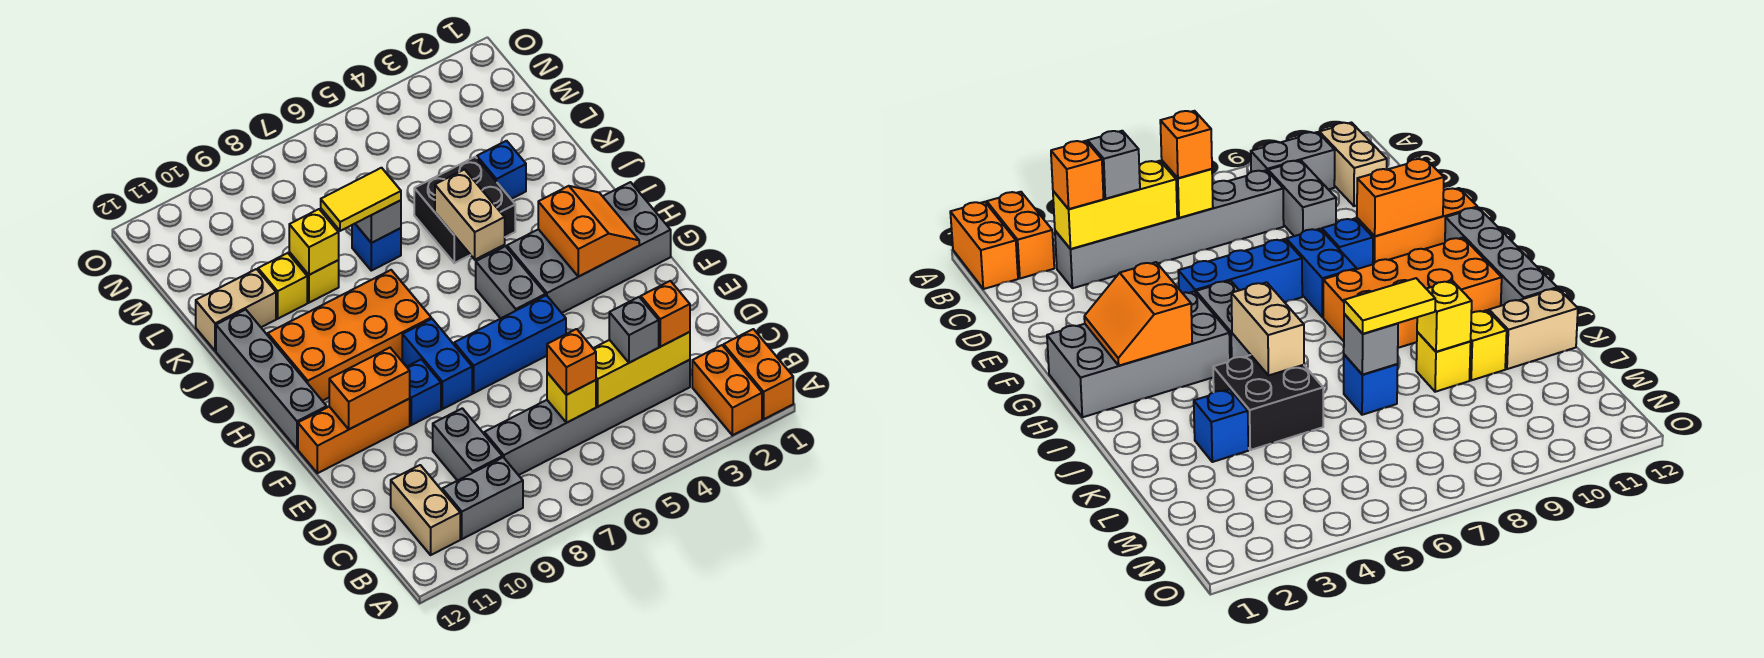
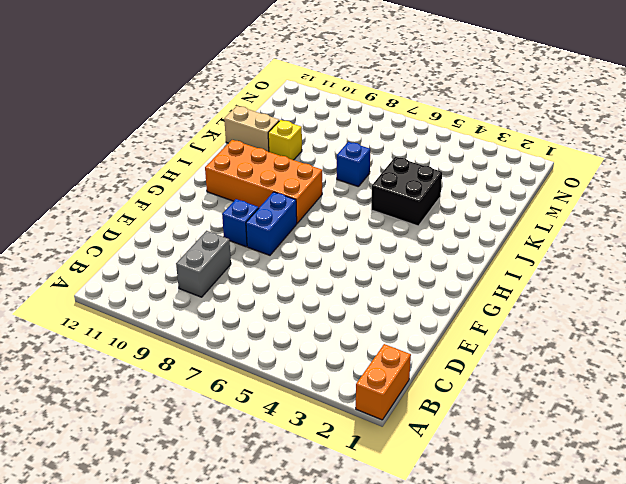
none -> orange brick A2:B2 level 1
none -> grey brick B9:B10 level 1
none -> tan brick B11:C11 level 1
none -> grey brick C3:C8 level 1

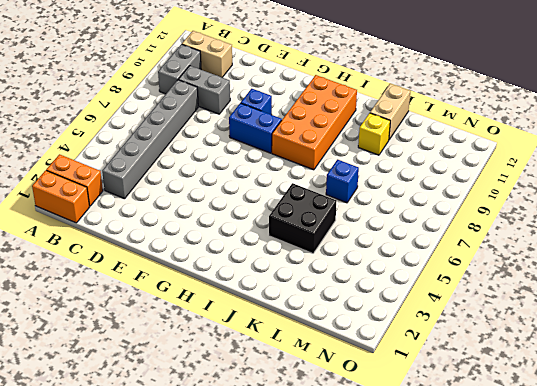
none -> blue brick F5:F7 level 1
none -> orange brick F10:F12 level 1
none -> grey brick G1:H4 level 1
none -> grey brick G5:H5 level 1

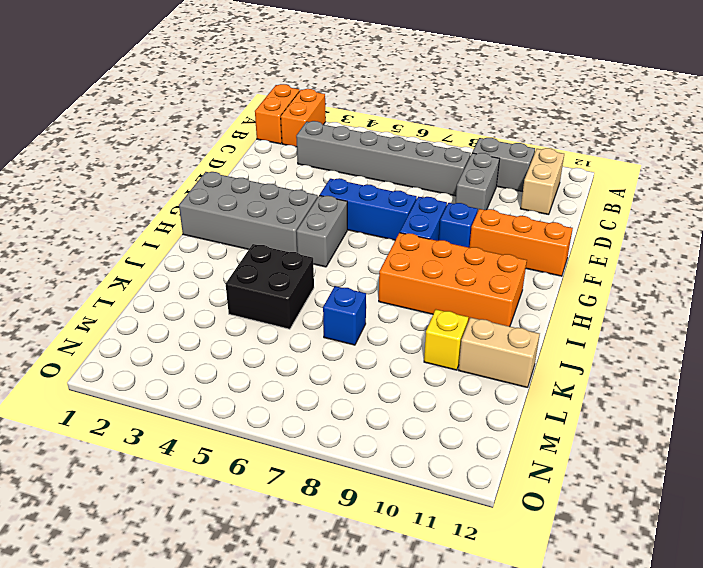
none -> grey brick G12:J12 level 1
none -> blue brick K3 level 1
none -> yellow brick K9 level 1
none -> yellow brick C3:C5 level 2

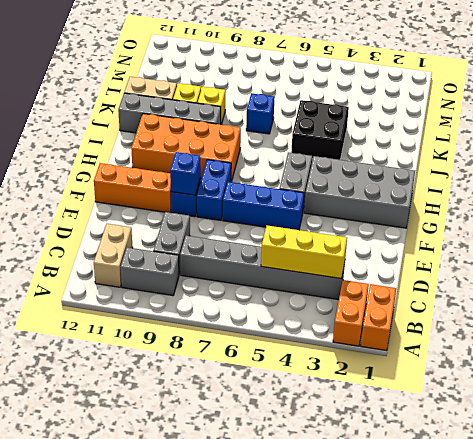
blue brick F9 level 2 -> blue brick K3 level 1
grey brick J9:J12 level 1 -> grey brick G12:J12 level 1
none -> yellow brick C6 level 2
none -> orange brick F10:F11 level 2
none -> orange slope G2:H3 level 2 top 3
none -> tan brick I5:J5 level 2

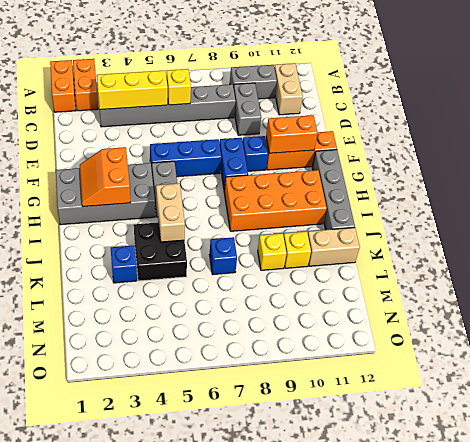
none -> grey brick K7 level 2
none -> yellow brick K9 level 2
none -> orange brick C3 level 3
none -> grey brick C4 level 3

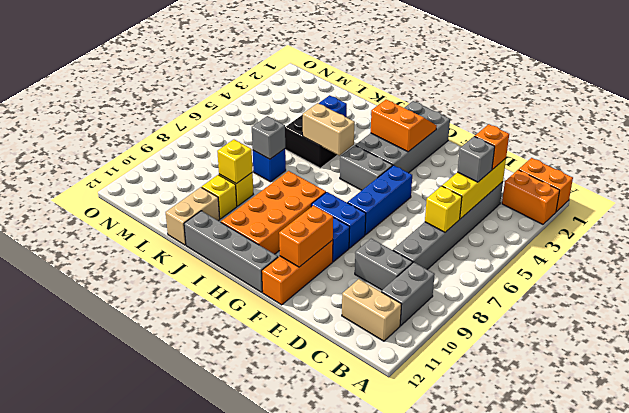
none -> orange brick C6 level 3
none -> yellow tile K7:K8 level 3

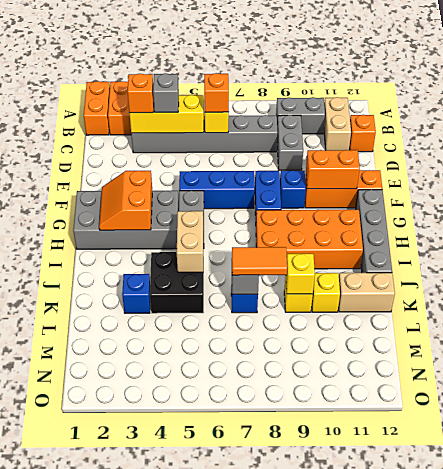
orange brick C12 level 1 -> none
orange tile K7:K8 level 3 -> yellow tile K7:K8 level 3

